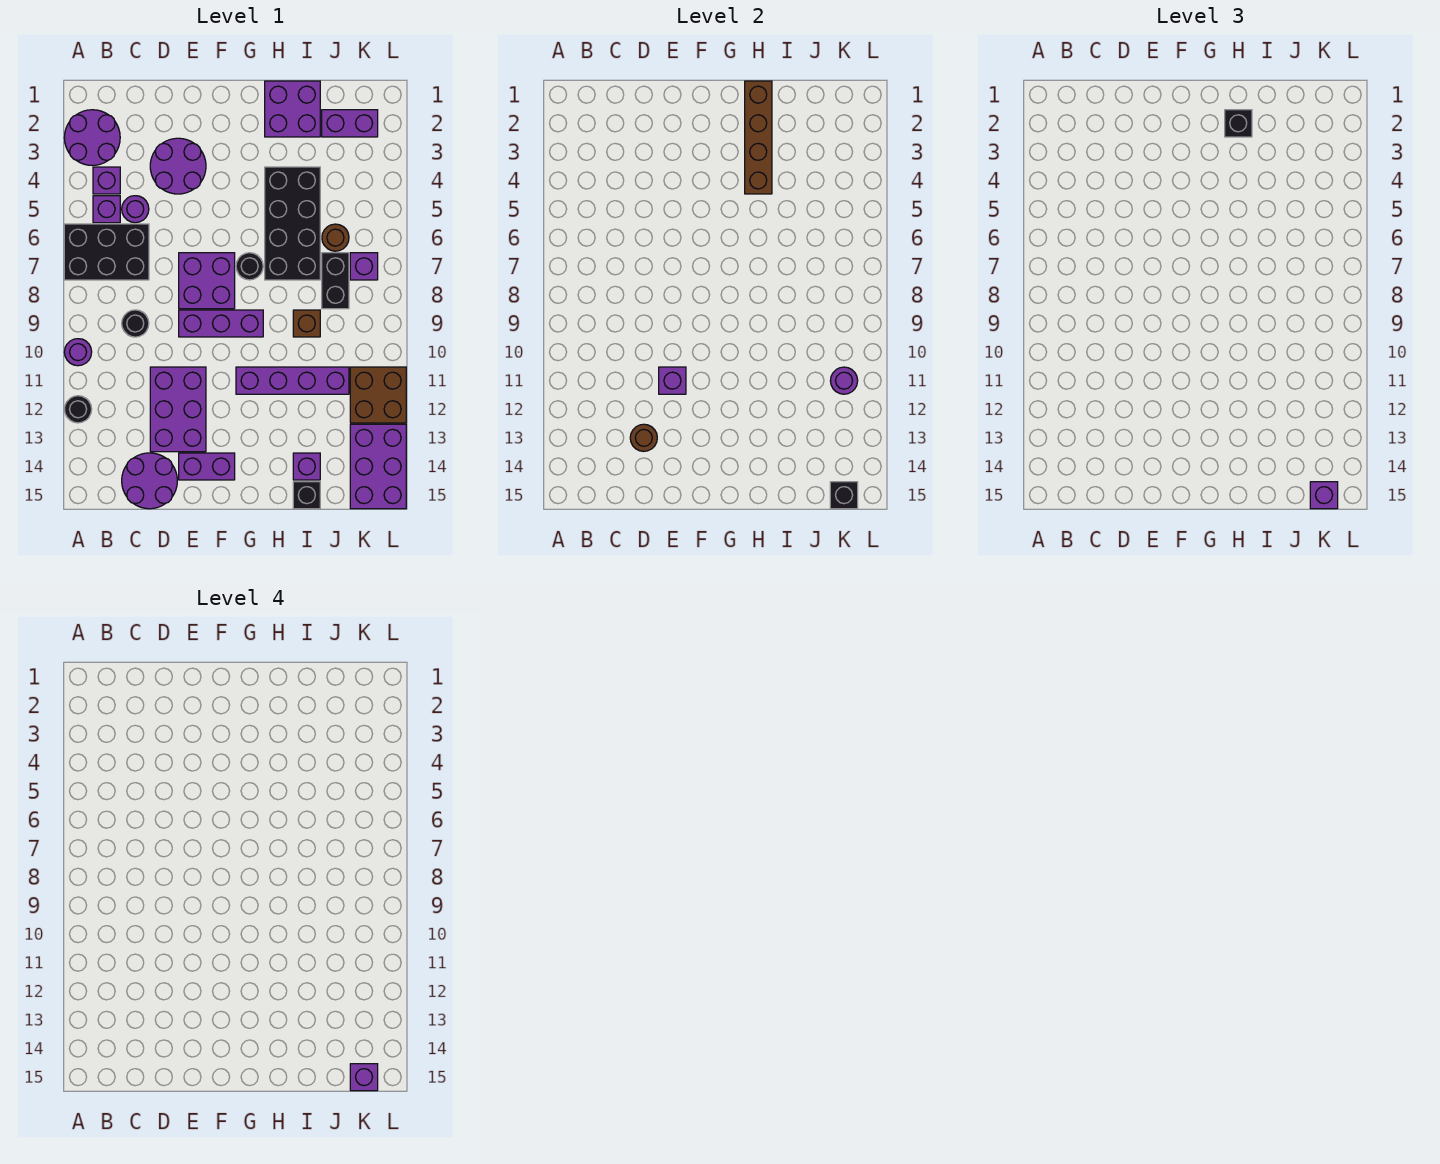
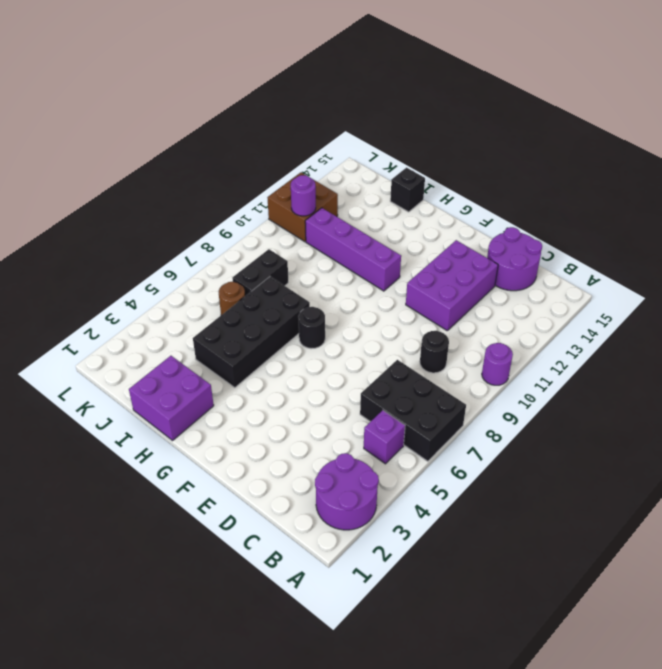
none -> black round brick A12 level 1
none -> purple brick B4 level 1
none -> purple round brick C5 level 1
none -> purple round brick D3:E4 level 1

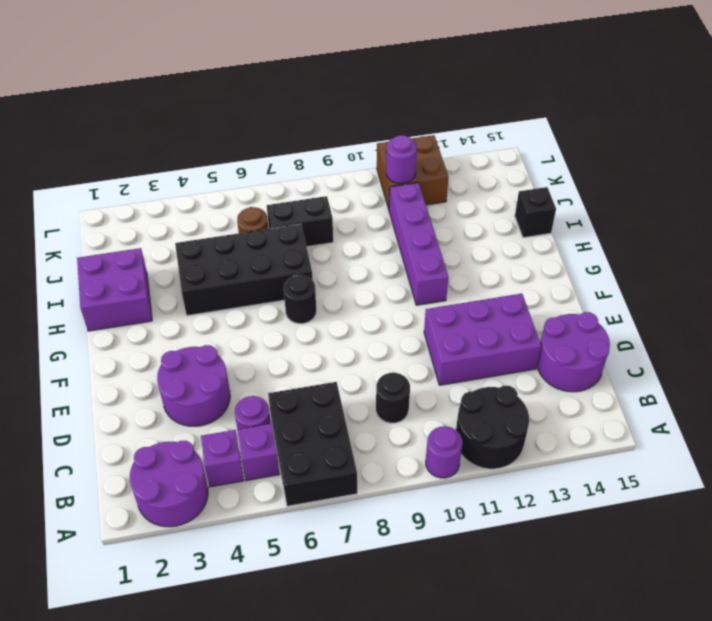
black round brick A11:B12 level 1 -> black round brick A12 level 1
none -> purple brick E7:F8 level 1
none -> purple brick E9:G9 level 1
none -> purple brick E14:F14 level 1
none -> brown brick I9 level 1

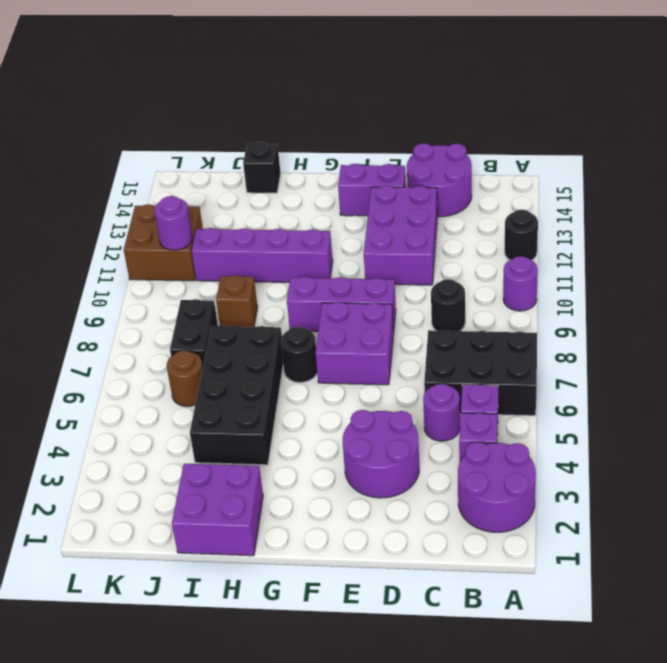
none -> purple brick I14 level 1
none -> purple brick J2:K2 level 1
none -> purple brick K7 level 1
none -> purple brick K13:L15 level 1

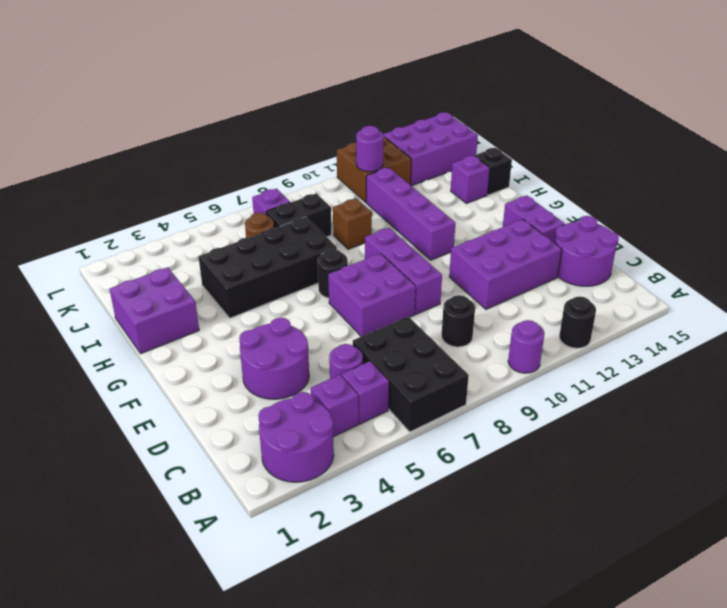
none -> purple brick J2:K2 level 1
none -> brown round brick D13 level 2
none -> purple brick E11 level 2
none -> brown brick H1:H4 level 2

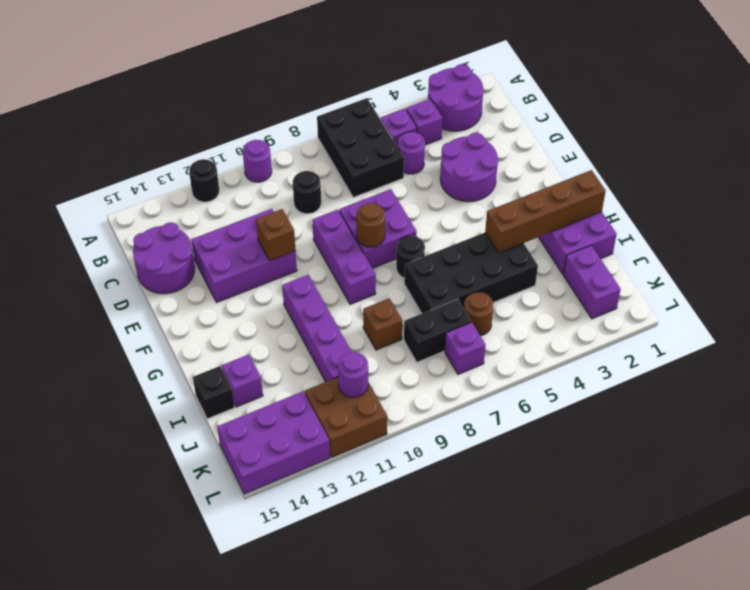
brown brick E11 level 2 -> purple brick E11 level 2
brown round brick F8 level 2 -> brown round brick D13 level 2
none -> purple brick E14:F14 level 1
none -> black brick K15 level 2
none -> black brick H2 level 3
none -> purple brick K15 level 3

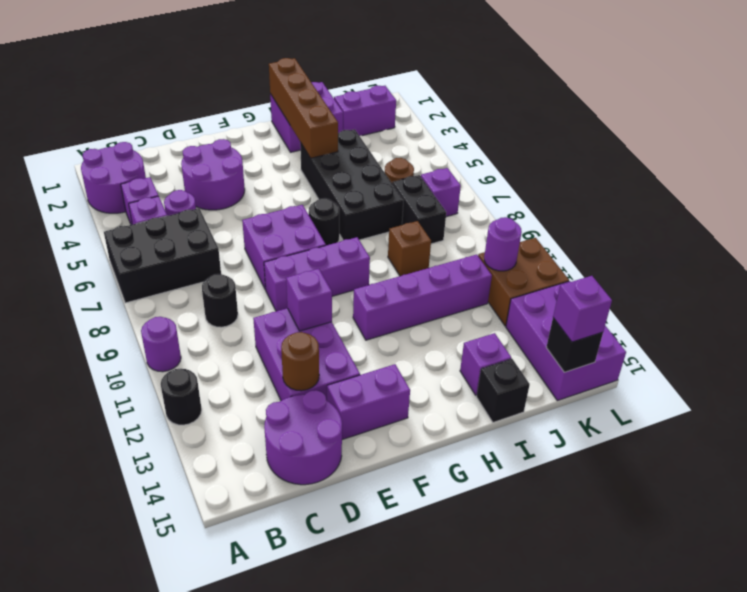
none -> black brick H2 level 3
none -> purple brick K15 level 4

